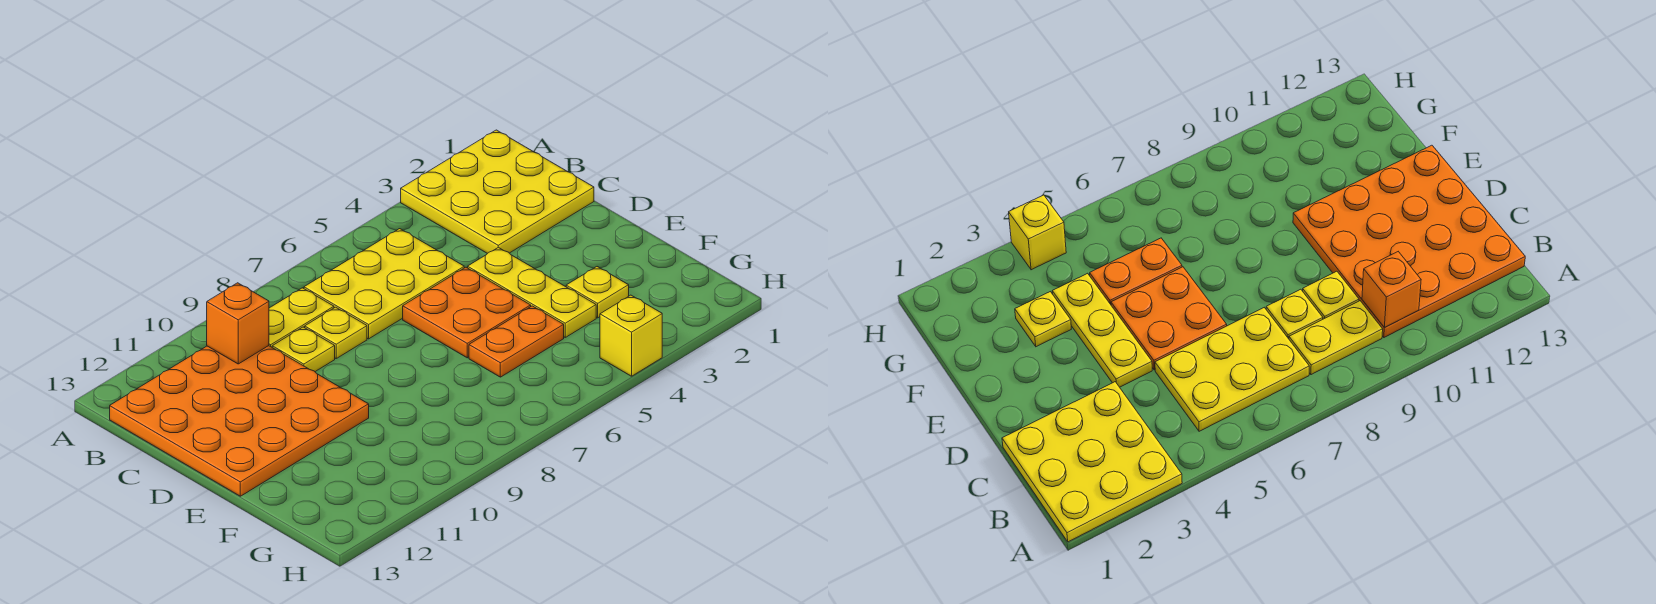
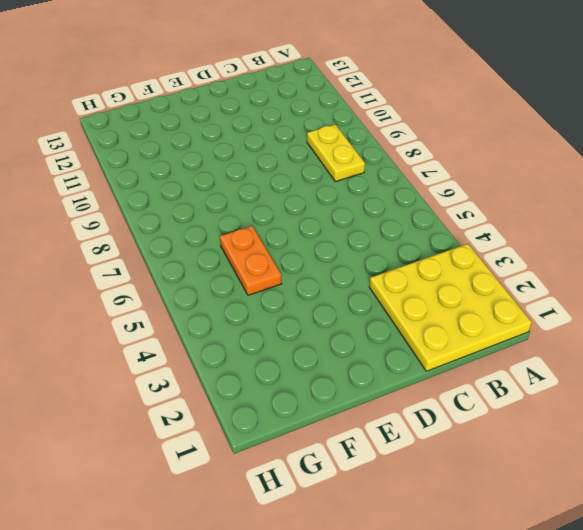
none -> yellow plate B5:C7 level 1
none -> orange plate B10:E13 level 1
none -> yellow plate C8 level 1

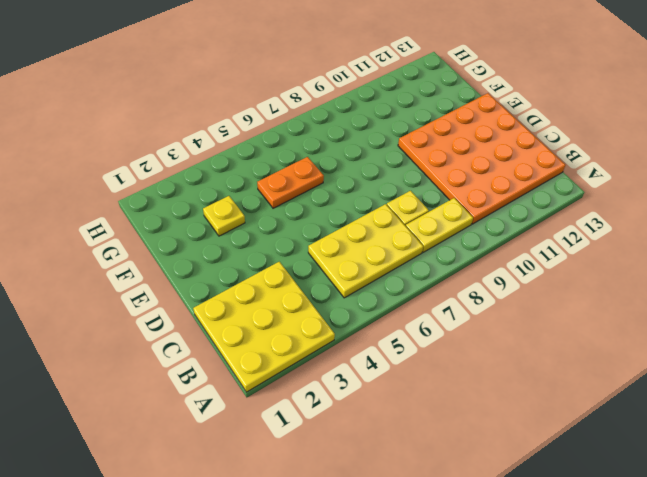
none -> yellow plate C9 level 1
none -> yellow plate D4:F4 level 1
none -> orange plate D5:E6 level 1

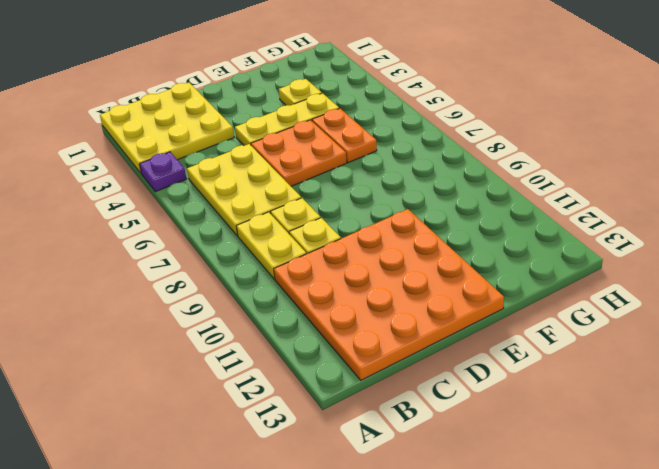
purple plate A4 level 1 -> none
none -> yellow brick H4 level 1
none -> orange brick B10 level 2

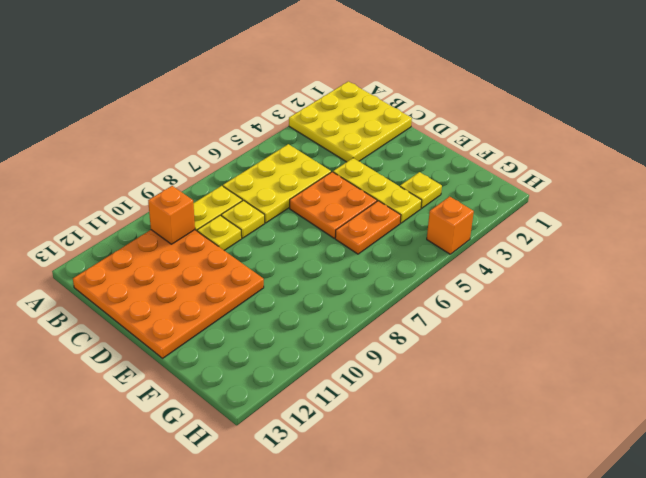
orange brick H4 level 1 -> yellow brick H4 level 1

